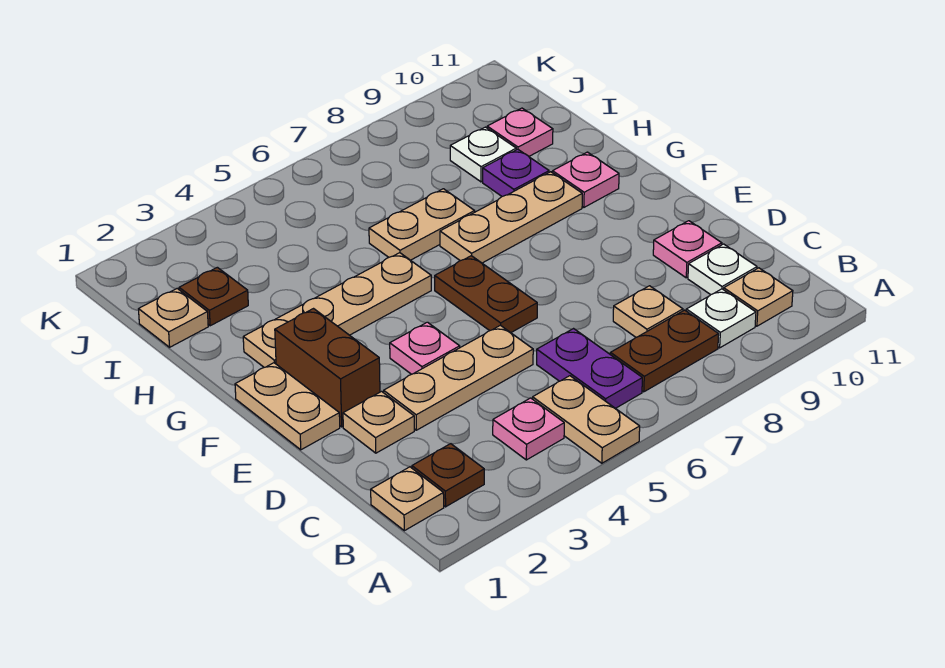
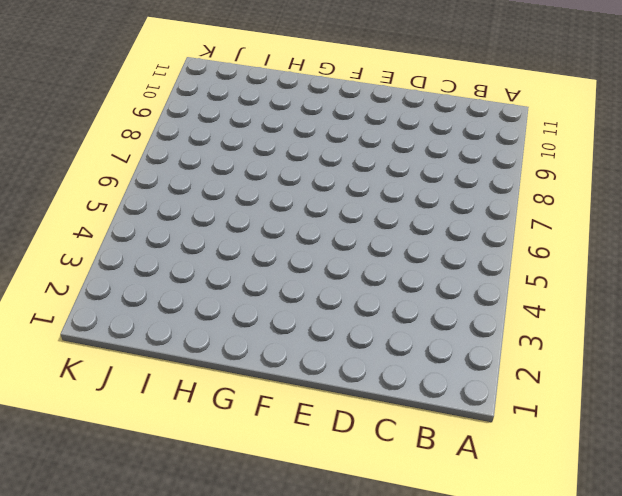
none -> tan plate A5:B5 level 1
none -> tan plate B1 level 1
none -> brown plate B2 level 1

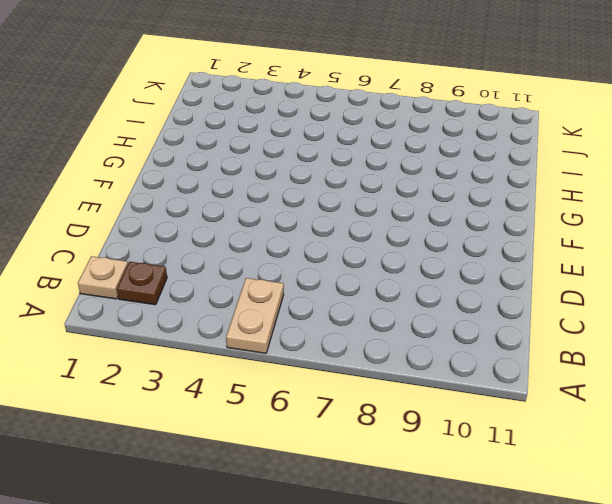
none -> pink plate B4 level 1
none -> purple plate B6:C6 level 1
none -> brown plate B7:B8 level 1

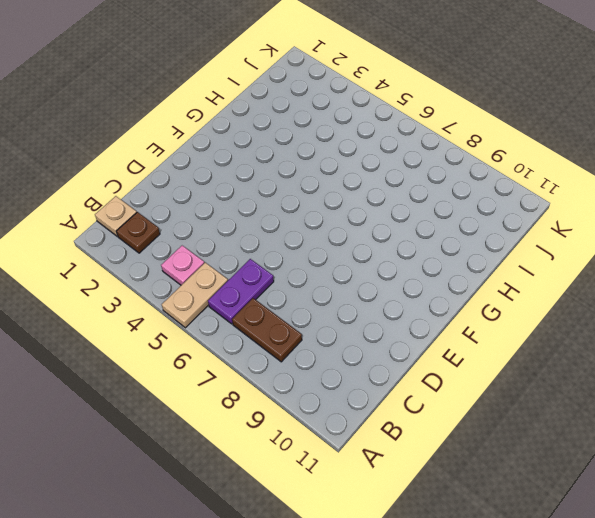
none -> white plate B9 level 1
none -> tan plate B10 level 1
none -> tan plate C8 level 1

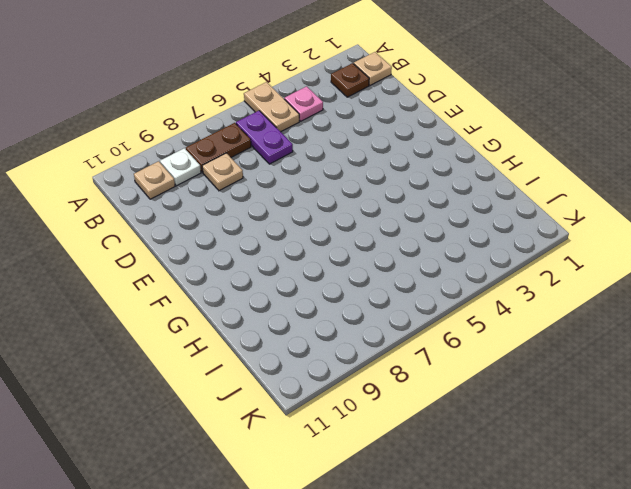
none -> white plate C10 level 1
none -> tan plate D2 level 1
none -> tan plate D3:D5 level 1

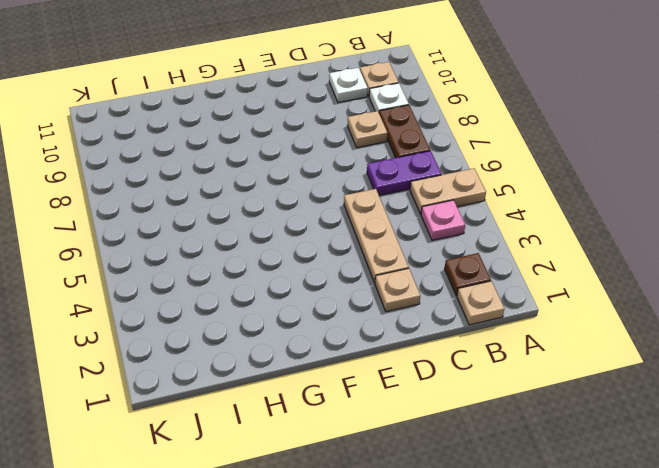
none -> pink plate D10 level 1
none -> tan plate E1:F1 level 1
none -> brown brick E2:F2 level 1

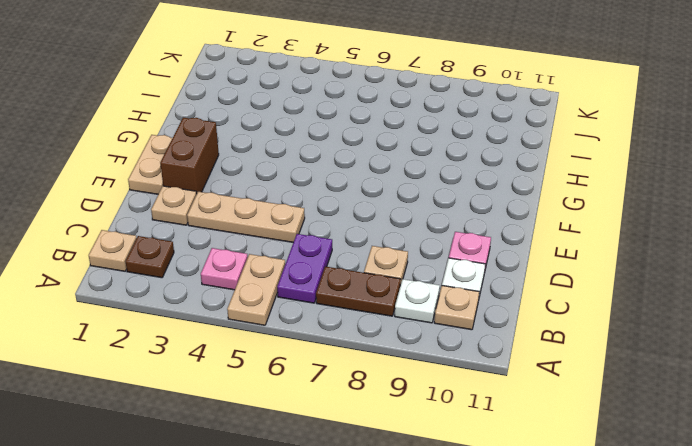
none -> pink plate E4 level 1
none -> brown plate E6:F6 level 1
none -> tan plate G2:G5 level 1

